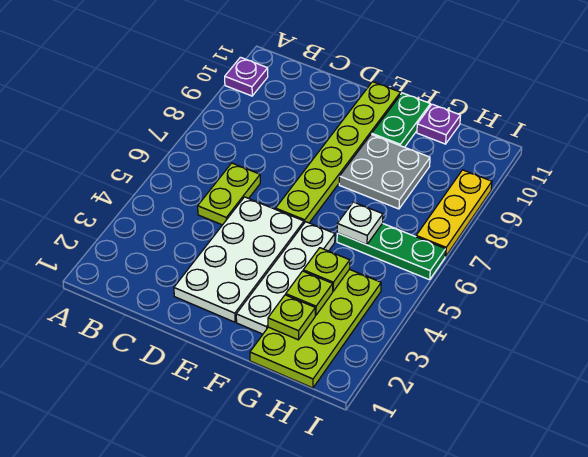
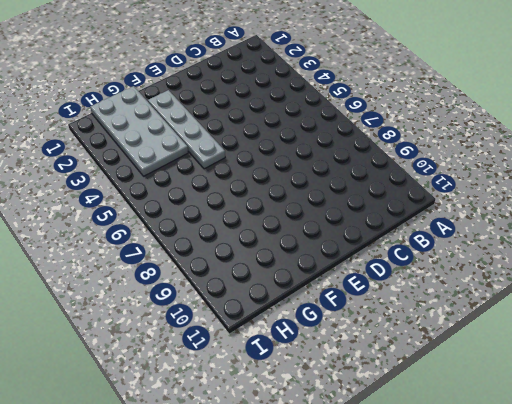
grey plate F2:F5 level 1 -> white plate F2:F5 level 1
grey plate G1:H4 level 1 -> lime plate G1:H4 level 1
none -> purple plate A10 level 1
none -> lime plate C5:C6 level 1
none -> white plate D2:E5 level 1

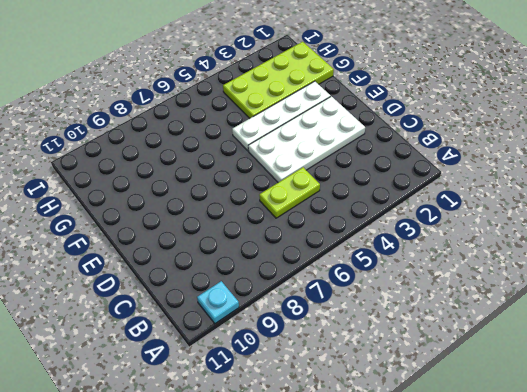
cyan plate A10 level 1 -> purple plate A10 level 1
none -> lime plate E6:E11 level 1
none -> grey plate F8:G9 level 1
none -> green plate F10:F11 level 1

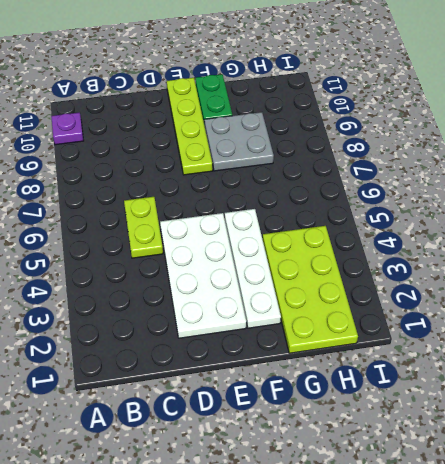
lime plate E8:E11 level 1 -> lime plate E6:E11 level 1
none -> green plate G6:I6 level 1
none -> purple plate G11 level 1
none -> yellow plate I7:I9 level 1

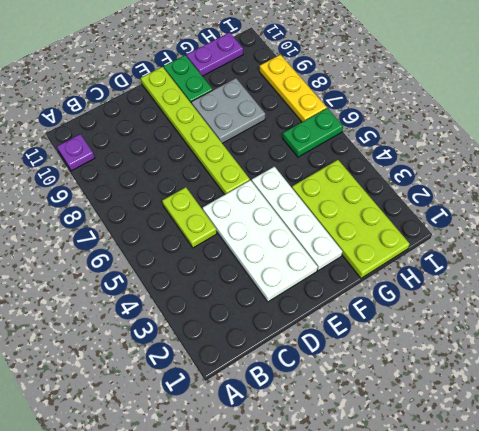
purple plate G11:H11 level 1 -> purple plate G11 level 1
green plate H6:I6 level 1 -> green plate G6:I6 level 1
none -> lime plate G2 level 2
none -> lime plate G3 level 2
none -> lime plate G4 level 2

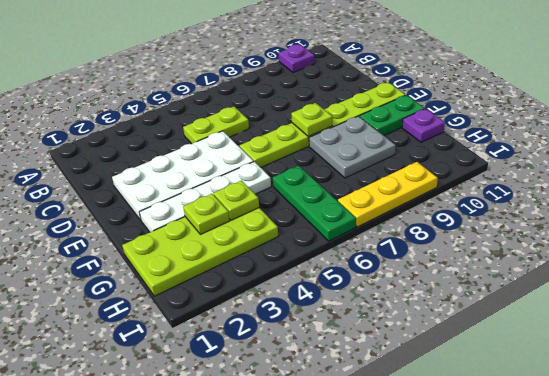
lime plate E8 level 2 -> lime plate G2 level 2
none -> white plate G6 level 2

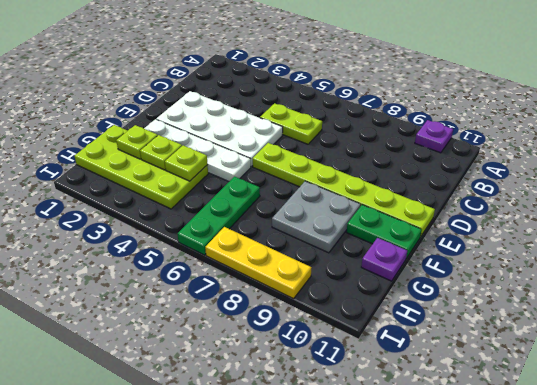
none -> white plate G6 level 2

